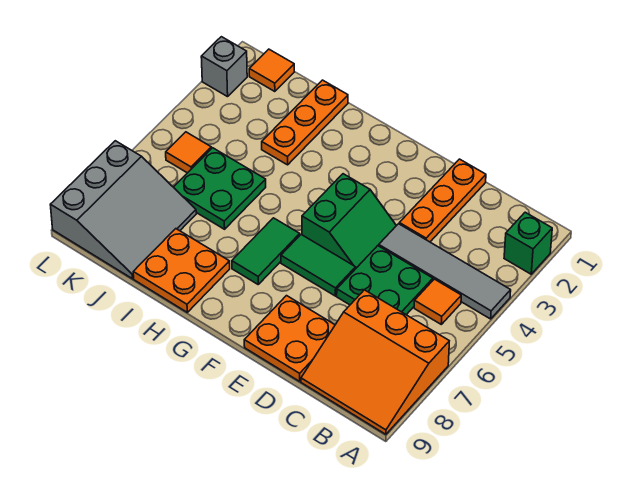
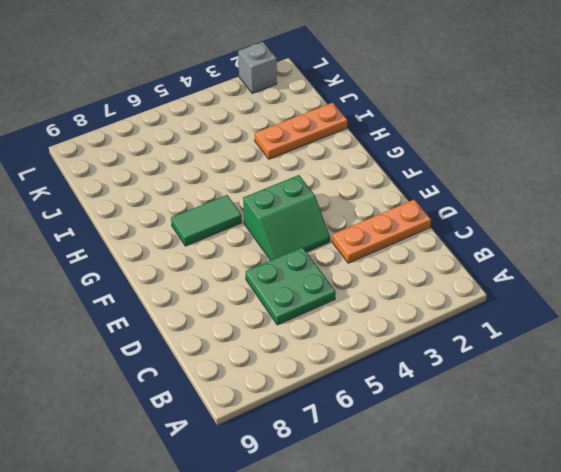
none -> green brick A2 level 1
none -> grey tile A4:D4 level 1
none -> orange slope A7:C9 level 1 top 7

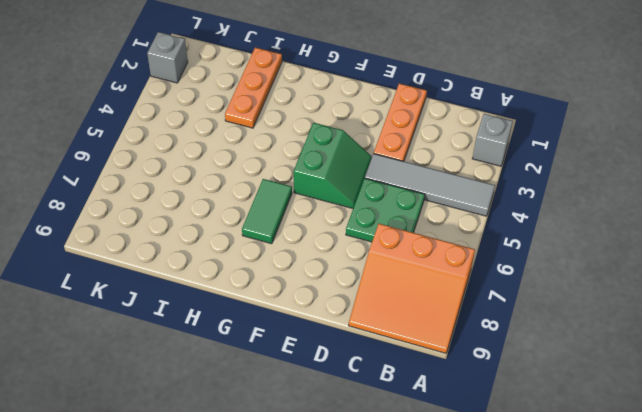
grey brick A2 level 1 -> green brick A2 level 1
none -> orange tile B5 level 1
none -> orange plate D8:E9 level 1
none -> green tile E6:F6 level 1

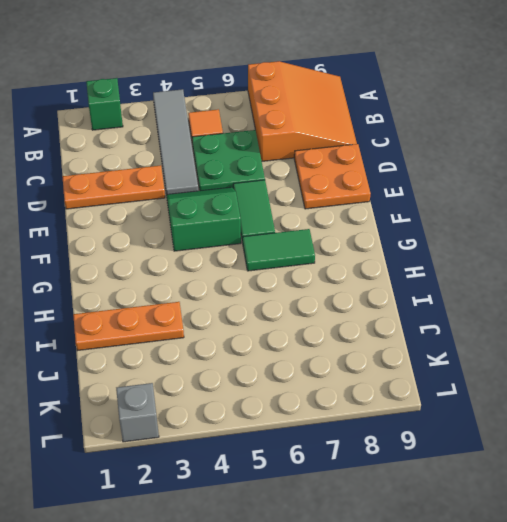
none -> orange plate H8:I9 level 1
none -> green plate I5:J6 level 1
none -> grey slope J7:L9 level 1 top L

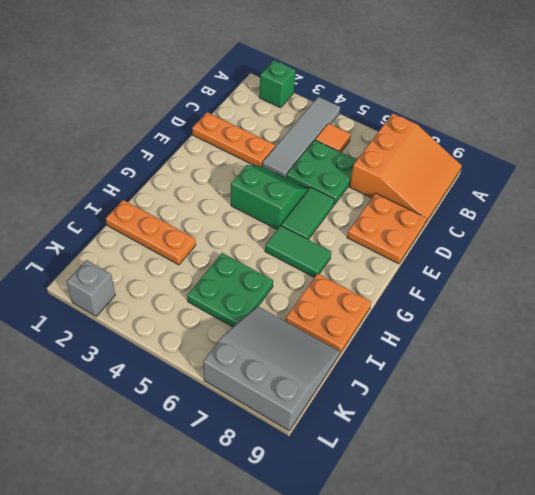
none -> orange tile K1 level 1
none -> orange tile K5 level 1

